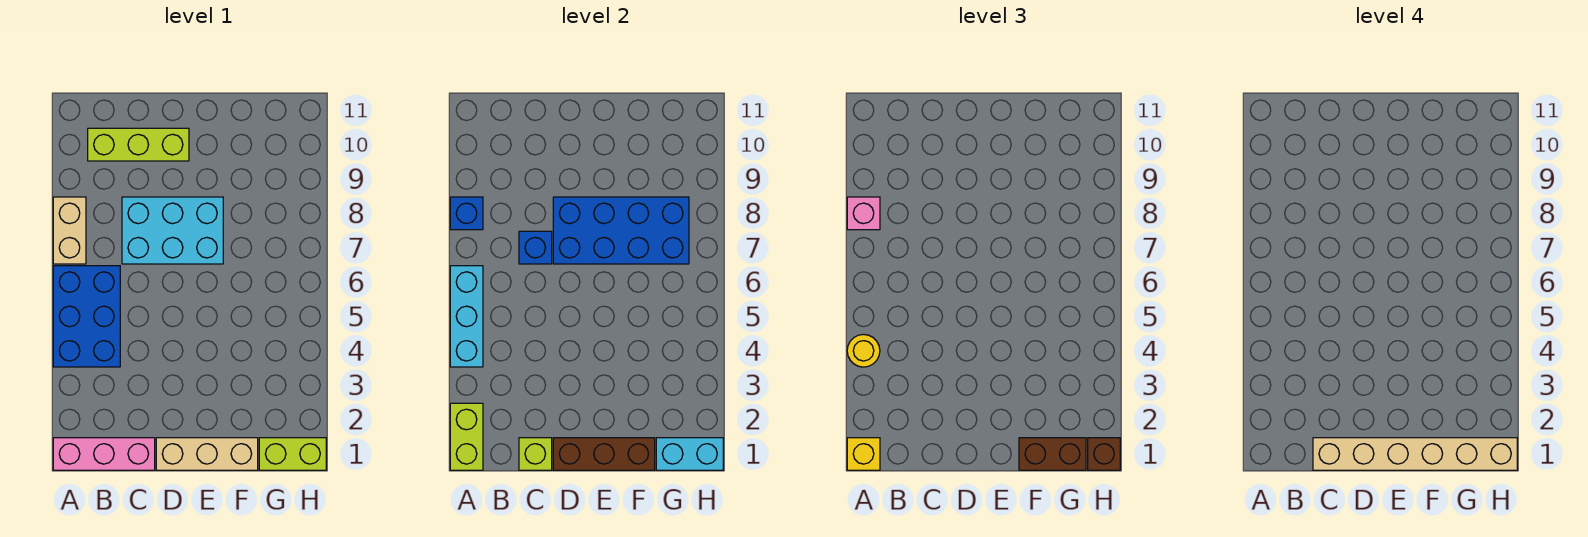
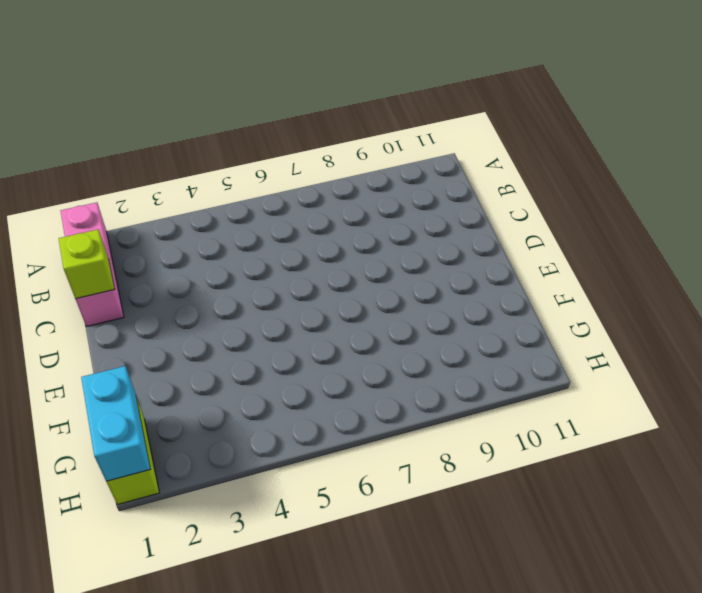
none -> blue brick A4:B6 level 1
none -> tan brick A7:A8 level 1
none -> lime brick B10:D10 level 1

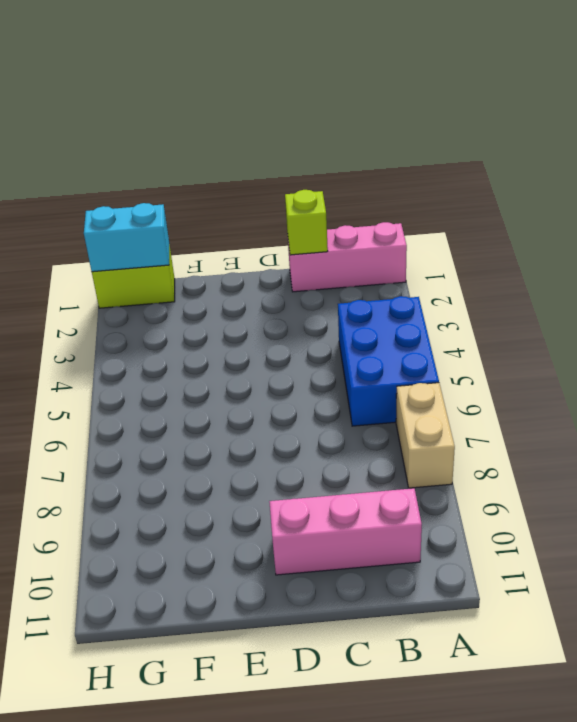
pink brick B10:D10 level 1 -> lime brick B10:D10 level 1
none -> cyan brick C7:E8 level 1
none -> tan brick D1:F1 level 1
none -> lime brick A1:A2 level 2

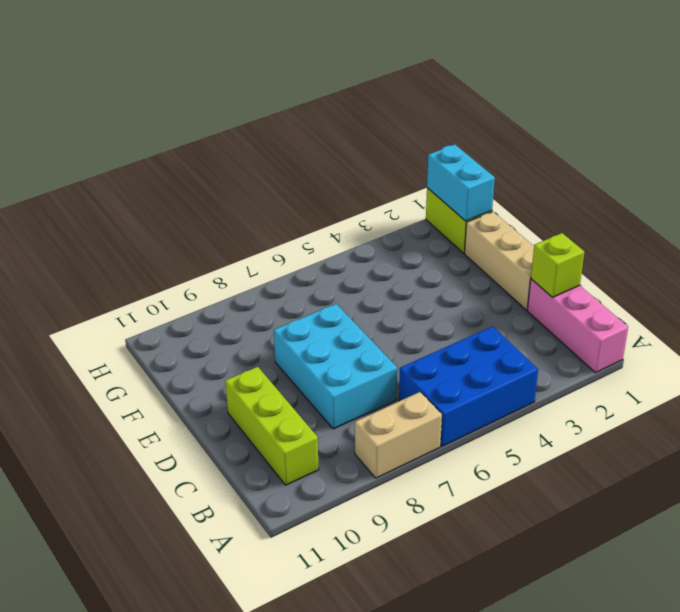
none -> lime brick A1:A2 level 2
none -> cyan brick A4:A6 level 2
none -> blue brick A8 level 2

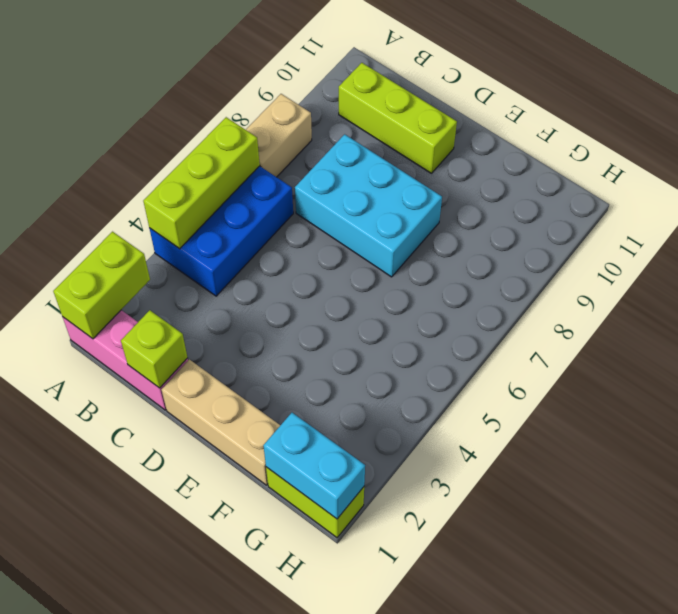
lime brick A4:A6 level 2 -> cyan brick A4:A6 level 2
none -> blue brick A8 level 2
none -> blue brick C7 level 2
none -> brown brick D1:F1 level 2

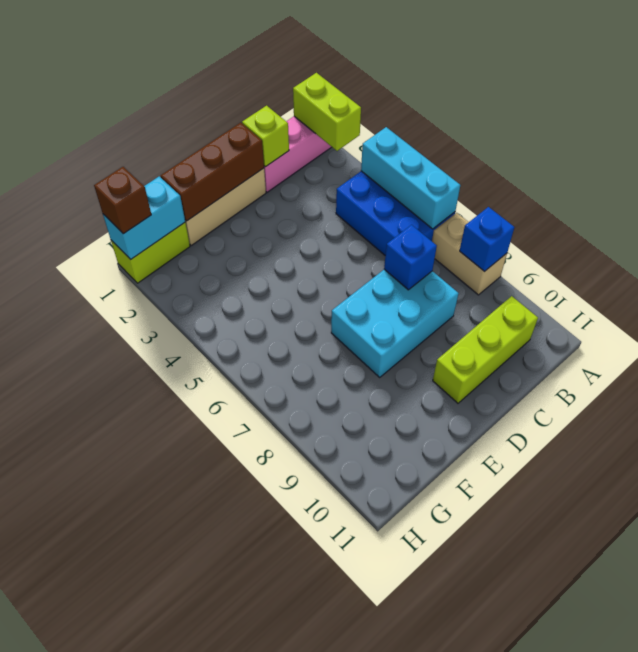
none -> blue brick D7:G8 level 2
none -> yellow brick A1 level 3
none -> yellow round brick A4 level 3

